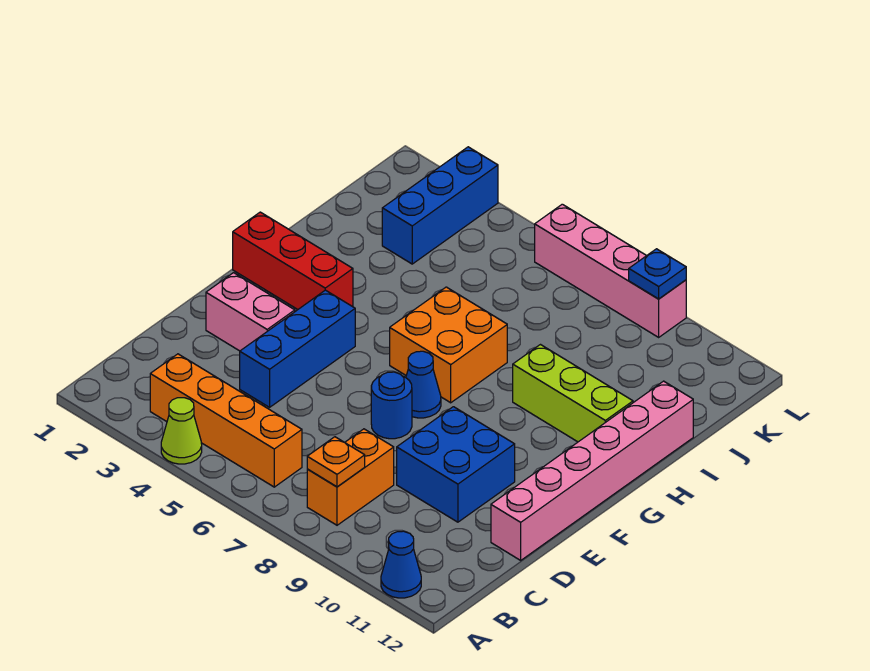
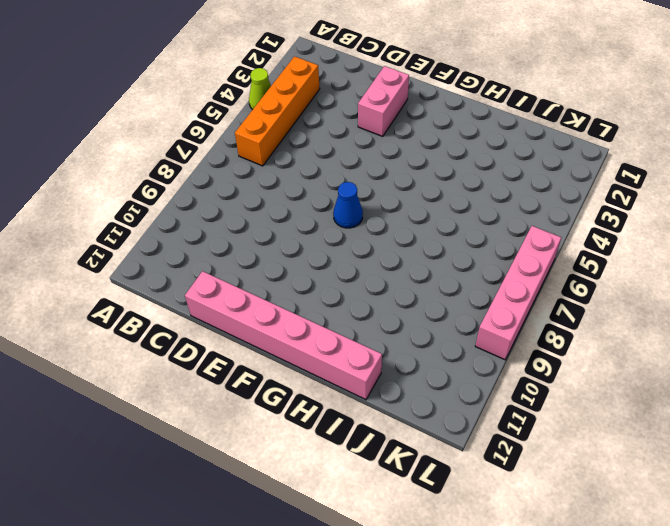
none -> blue cone A11 level 1
none -> orange brick B8:C8 level 1
none -> blue brick D4:F4 level 1

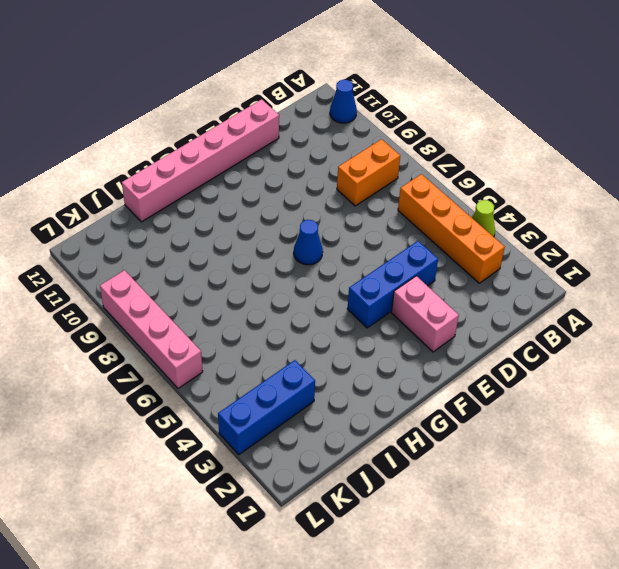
none -> blue brick D9:E10 level 1
none -> blue round brick E7 level 1
none -> red brick G1:G3 level 1

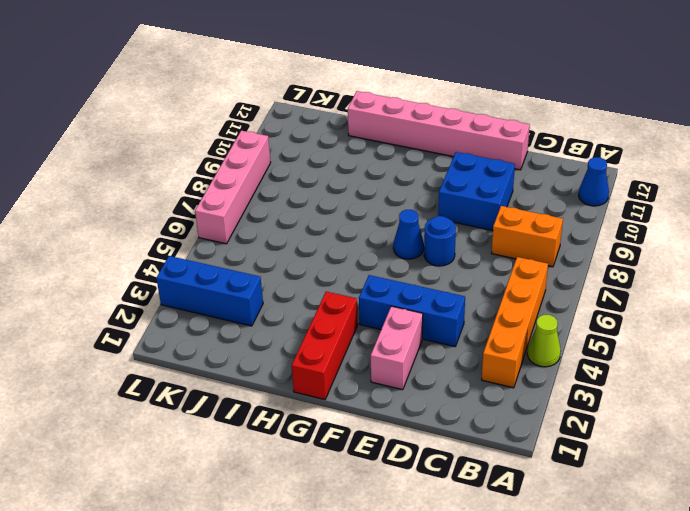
none -> orange brick G6:H7 level 1
none -> lime brick H9:H11 level 1
none -> orange plate B8 level 2

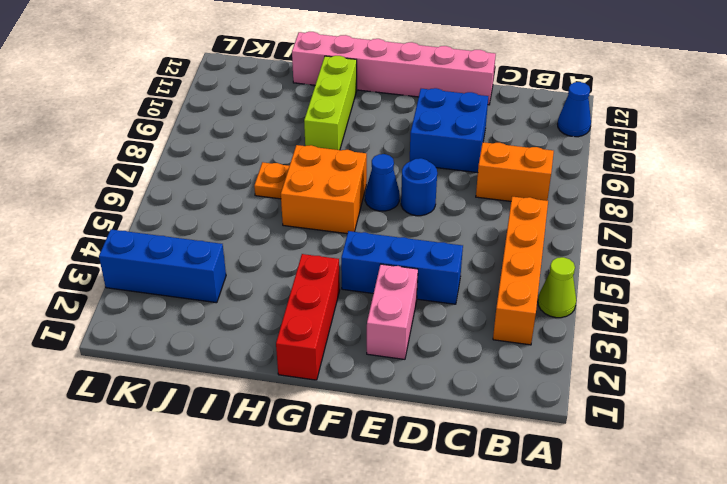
orange plate I7 level 1 -> orange plate B8 level 2
none -> pink brick L6:L9 level 1
none -> blue plate L9 level 2

